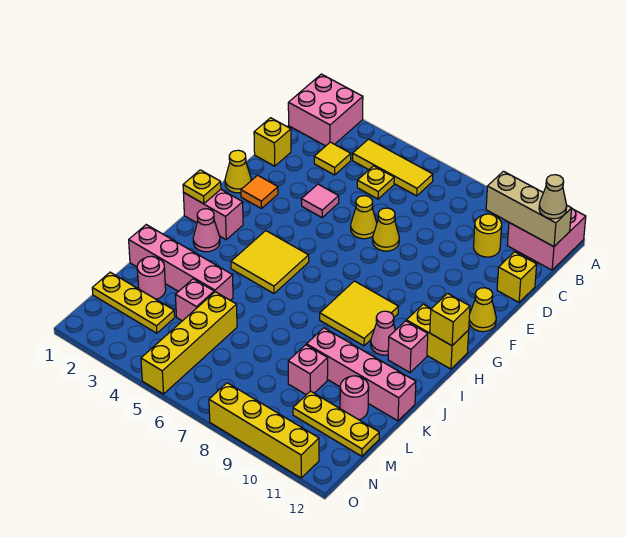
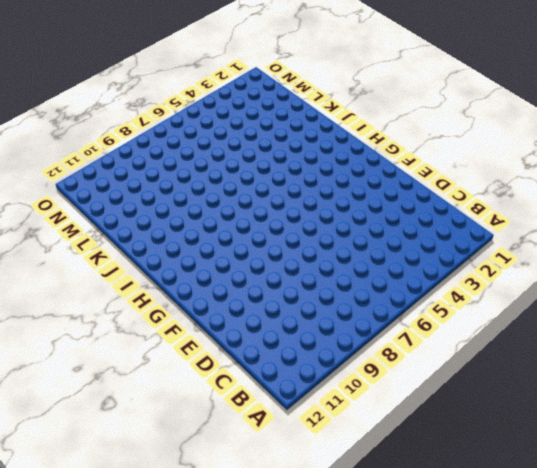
none -> pink brick A1:B2 level 1
none -> pink brick A11:B12 level 1
none -> yellow tile B4:B6 level 1
none -> yellow tile C3 level 1

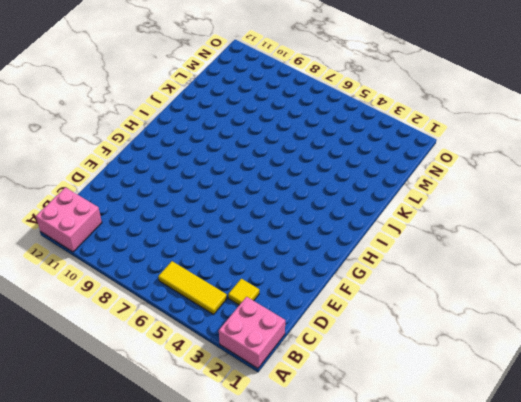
none -> yellow plate C5 level 1
none -> yellow round brick C10 level 1
none -> yellow brick D1 level 1
none -> yellow brick D12 level 1

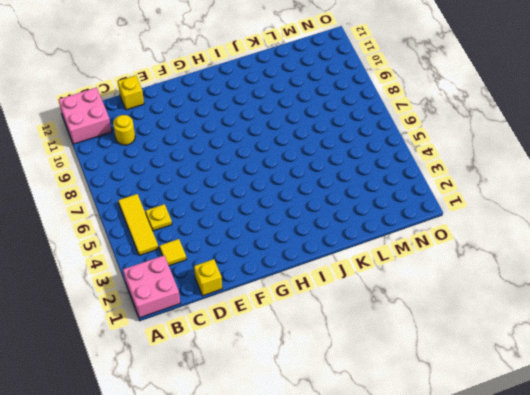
none -> pink tile E4 level 1
none -> yellow cone E6 level 1
none -> yellow cone E7 level 1
none -> yellow cone F1 level 1

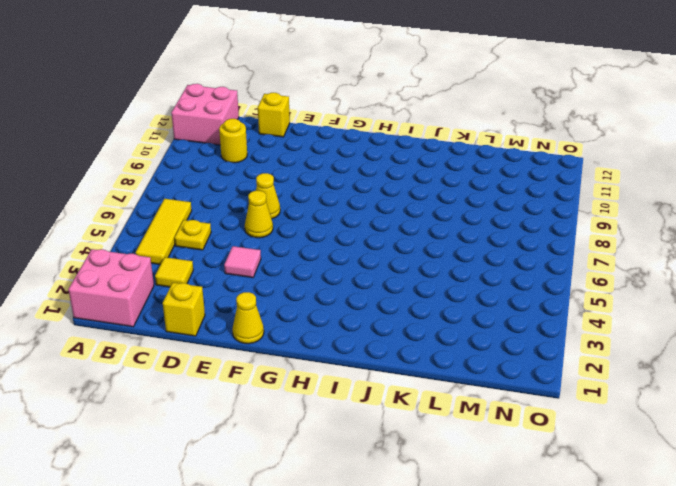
none -> orange tile F2 level 1
none -> yellow cone F12 level 1
none -> pink brick H1:H2 level 1
none -> yellow tile H4:I5 level 1

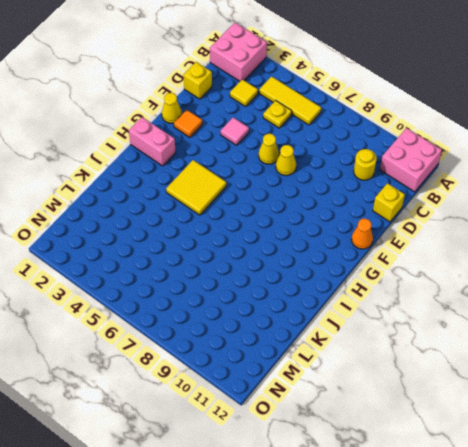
orange cone F12 level 1 -> yellow cone F12 level 1
none -> yellow tile H8:I9 level 1
none -> yellow brick H11:H12 level 1
none -> pink cone I2 level 1
none -> pink cone I10 level 1

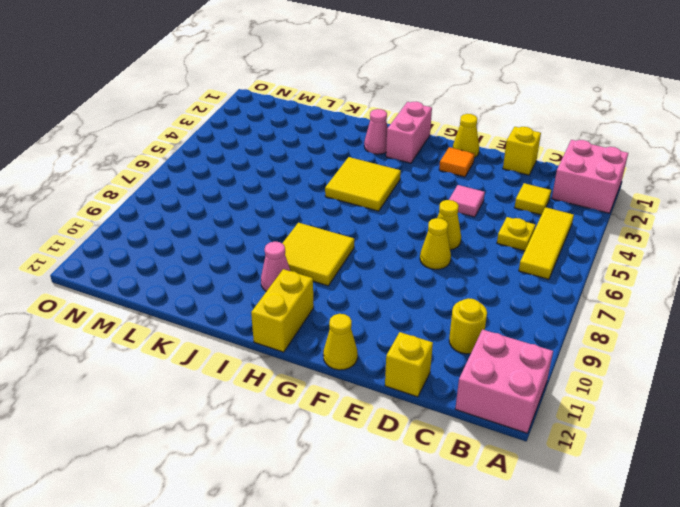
none -> pink brick I11 level 1
none -> pink brick K1:K4 level 1
none -> pink brick K9:K12 level 1
none -> pink round brick L2 level 1

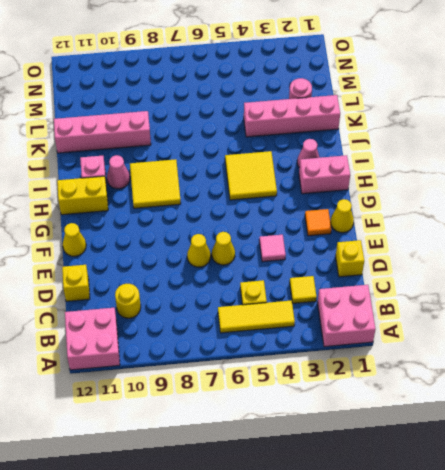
none -> pink brick L4 level 1
none -> yellow brick L5:O5 level 1
none -> pink brick L9 level 1
none -> pink round brick L11 level 1

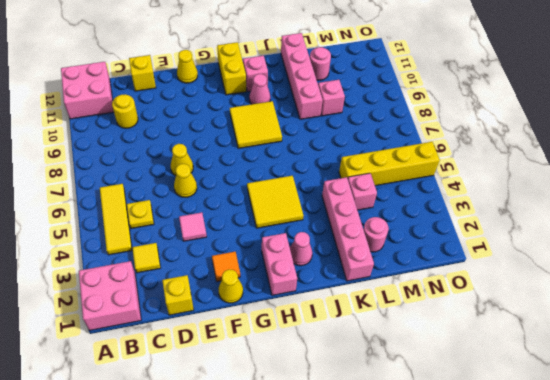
none -> yellow plate M1:M3 level 1
none -> yellow plate M10:M12 level 1
none -> yellow brick O8:O11 level 1
none -> tan brick B10:B12 level 2

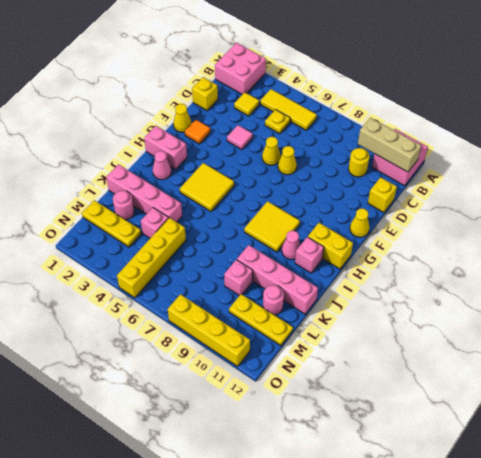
none -> yellow plate H1 level 2
none -> yellow brick H12 level 2
none -> tan cone B12 level 3

